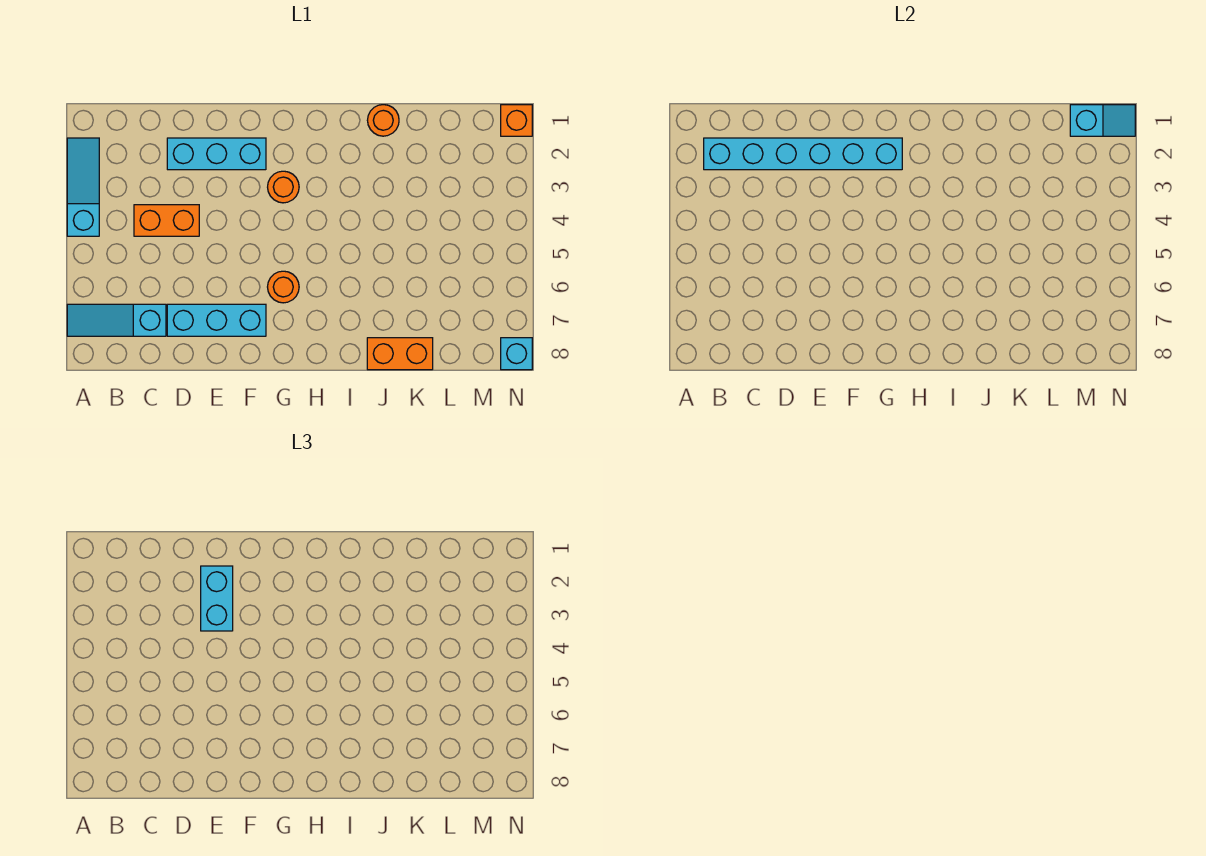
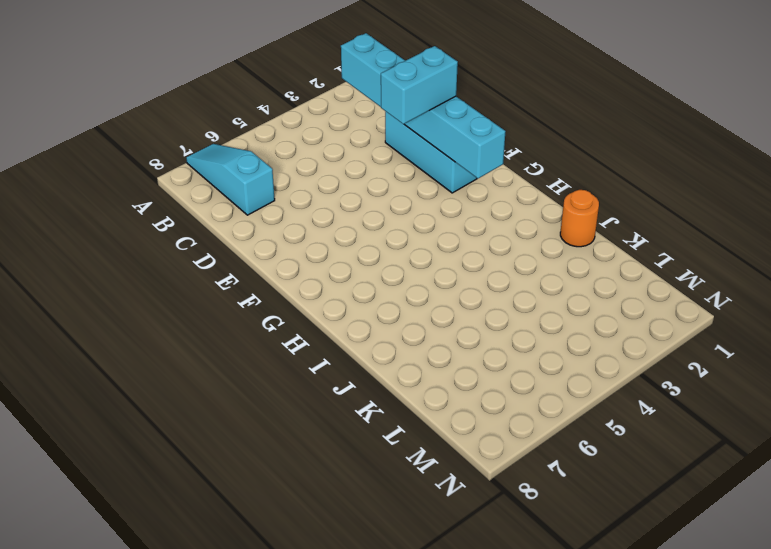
none -> cyan slope A2:A4 level 1 top 4
none -> orange brick C4:D4 level 1
none -> cyan brick D7:F7 level 1

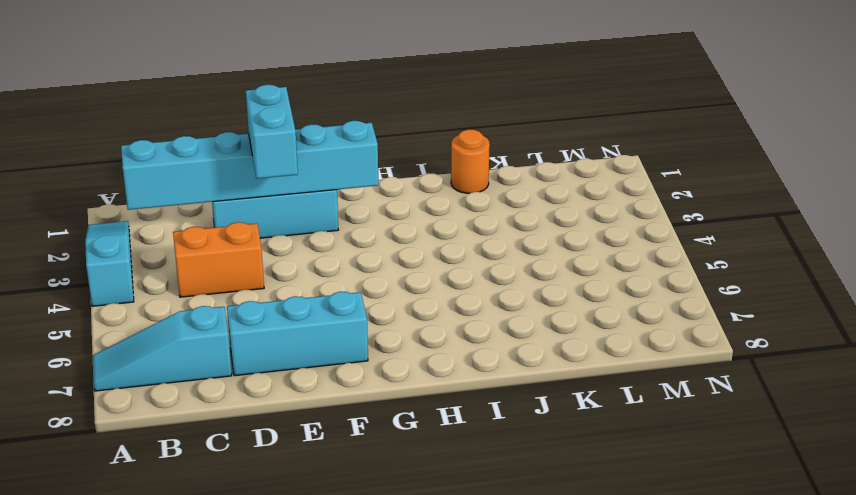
none -> orange round brick G3 level 1
none -> orange round brick G6 level 1
none -> orange brick J8:K8 level 1

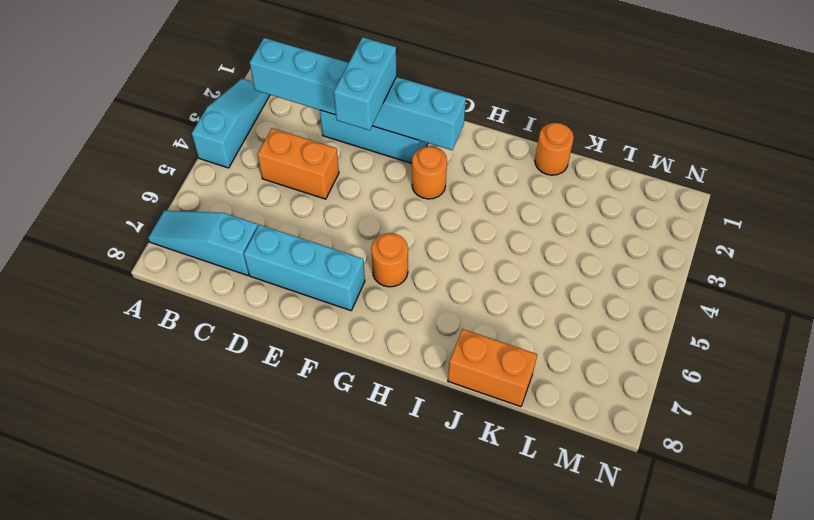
none -> orange brick N1 level 1
none -> cyan brick N8 level 1
none -> cyan slope M1:N1 level 2 top M

